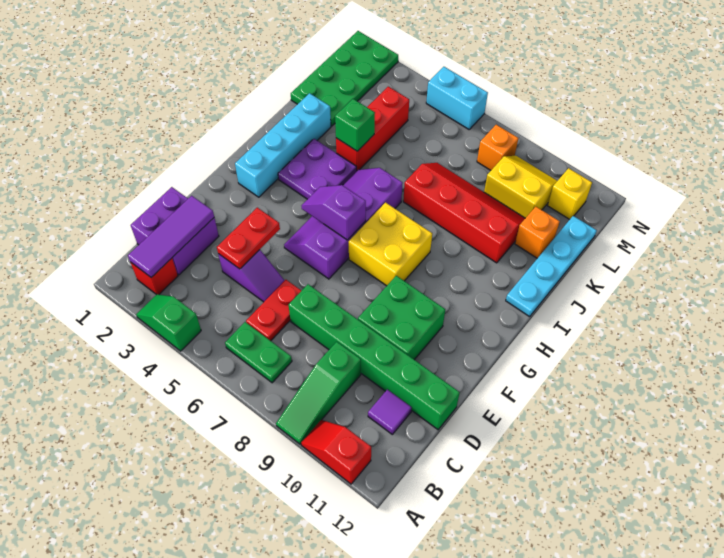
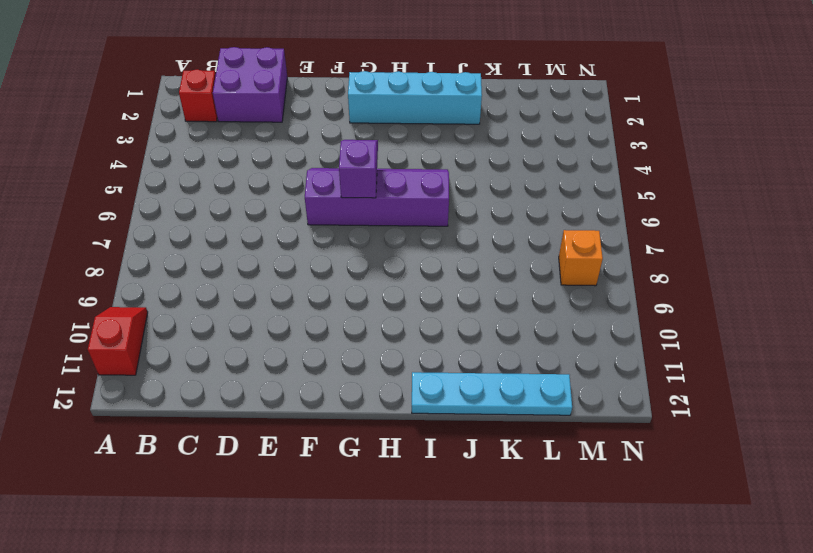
none -> green slope A3:A4 level 1 top 4
none -> green slope A9:C9 level 1 top C
none -> green plate B6:B7 level 1

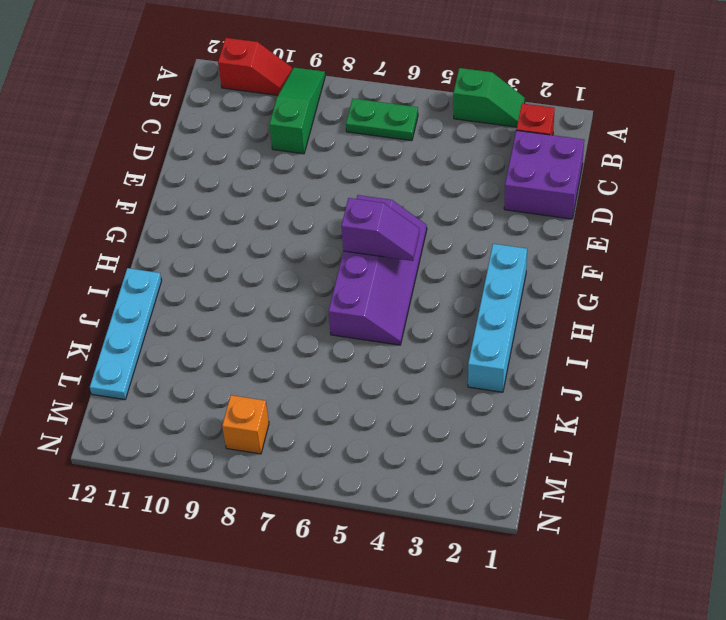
none -> red plate C6:D6 level 1
none -> purple tile C11 level 1
none -> purple slope D4:D5 level 1 top 4

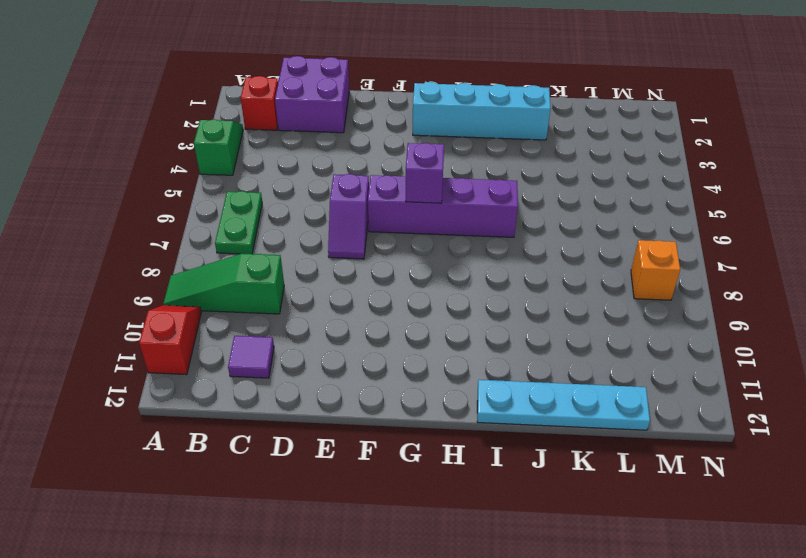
purple slope E6:E7 level 1 top 6 -> purple slope D4:D5 level 1 top 4
none -> red plate C6:D6 level 1
none -> green brick D7:D12 level 1
none -> green brick E9:F10 level 1

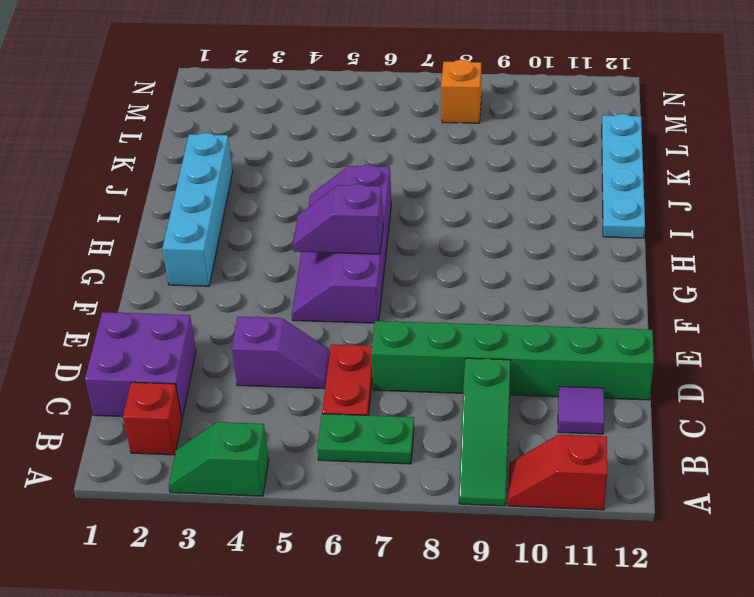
none -> green brick E9:F10 level 1
none -> yellow brick G7:H8 level 1
none -> purple plate H3:I4 level 1

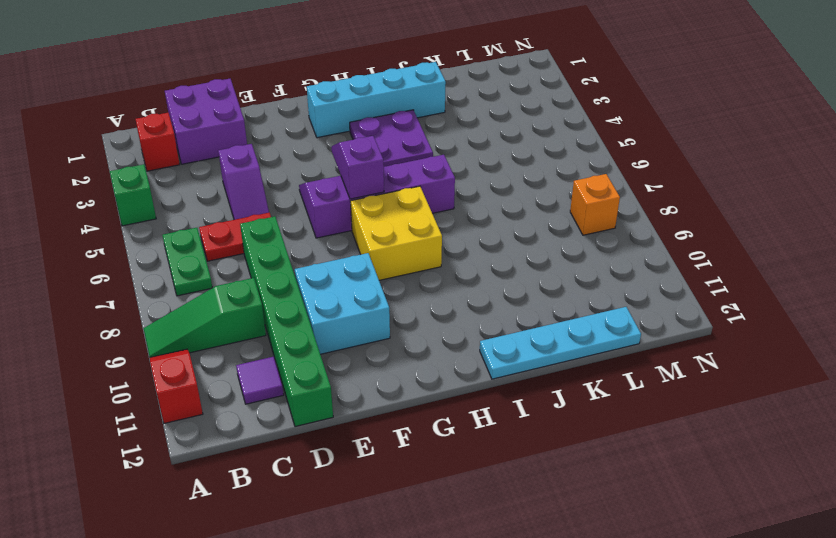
cyan brick E9:F10 level 1 -> green brick E9:F10 level 1
none -> red brick J4:L4 level 1
none -> red slope J7:K10 level 1 top J
none -> green plate K1:N2 level 1

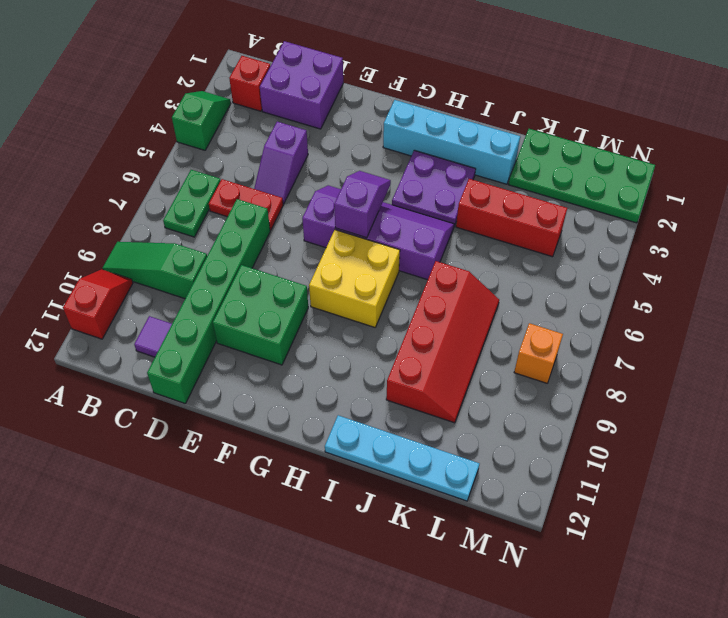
none -> orange brick K11 level 1
none -> yellow slope L9:M10 level 1 top L
none -> yellow brick M11 level 1

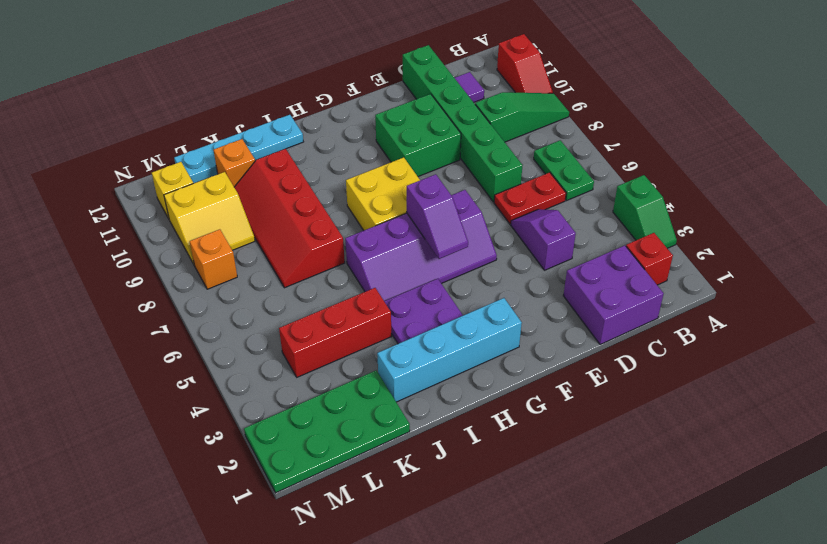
yellow slope L9:M10 level 1 top 10 -> yellow slope L9:M10 level 1 top L
none -> cyan brick N5:N6 level 1
none -> purple tile B2:D2 level 2
none -> red plate D4:E4 level 2

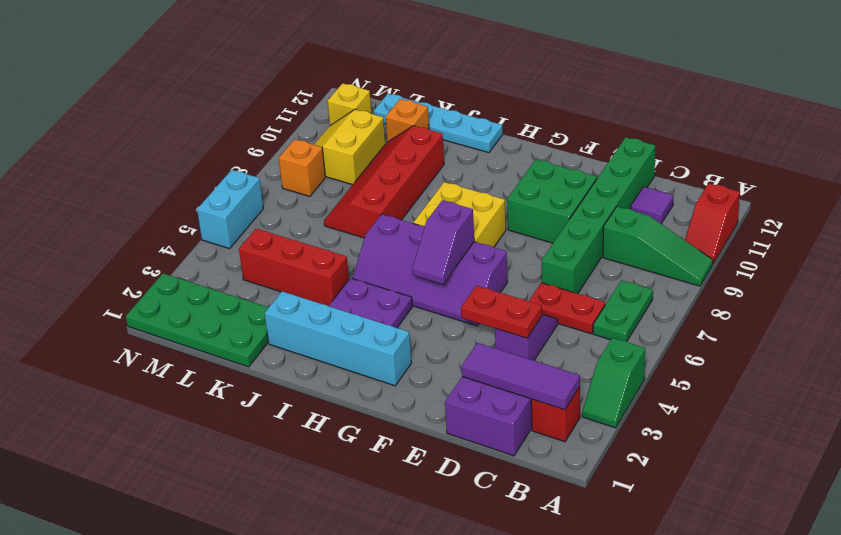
none -> green brick J4 level 2

